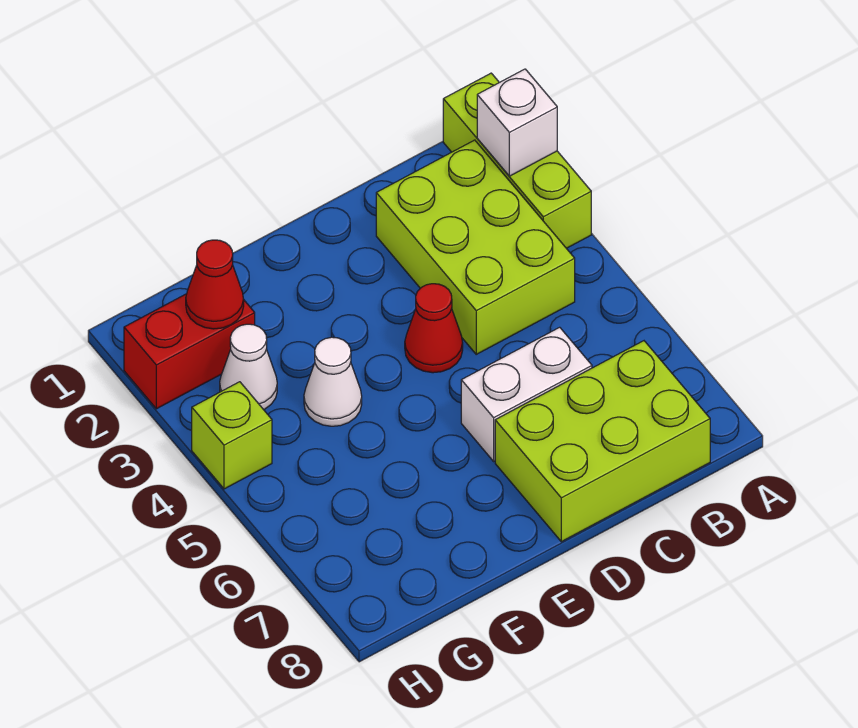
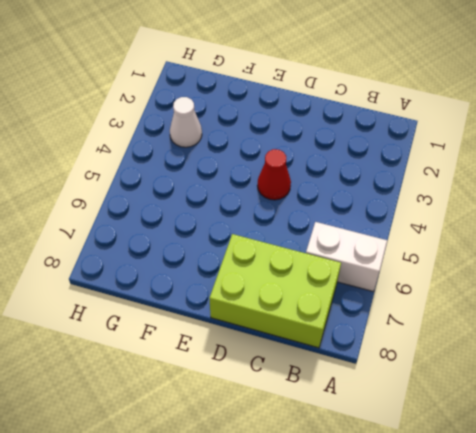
white brick A6:B6 level 1 -> white brick C6:D6 level 1
none -> lime brick A1:A3 level 1
none -> lime brick B2:C4 level 1

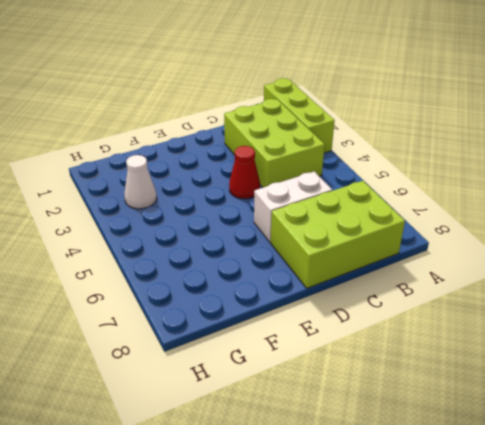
none -> white cone F4 level 1
none -> red brick G2:H2 level 1

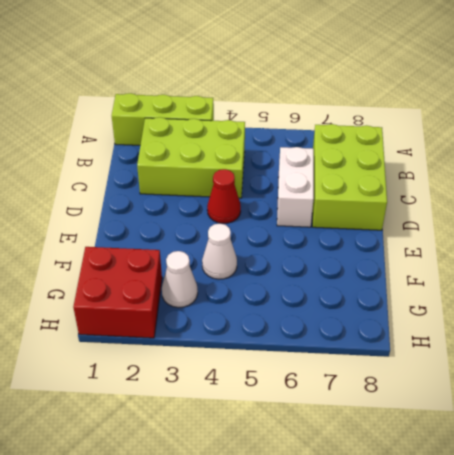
red brick G1:H2 level 1 -> red brick G2:H2 level 1
none -> lime brick H4 level 1
none -> white brick A2 level 2

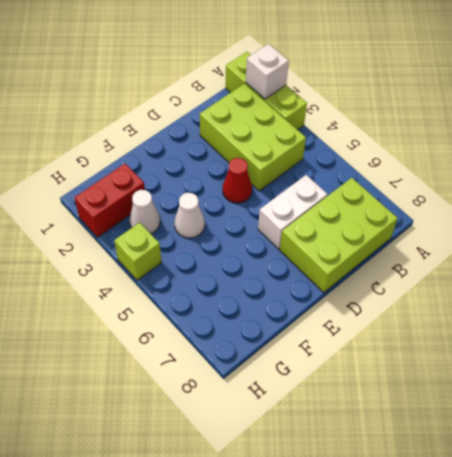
none -> red cone G2 level 2

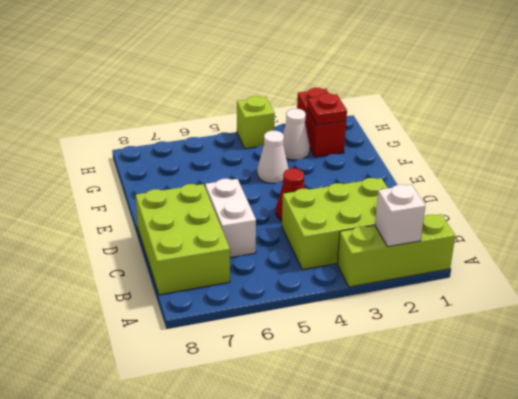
red plate G2 level 2 -> red cone G2 level 2

